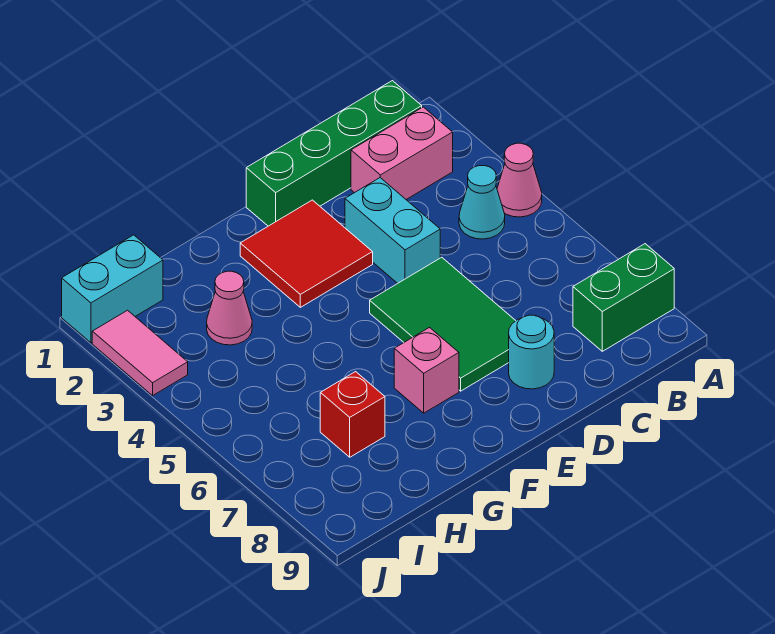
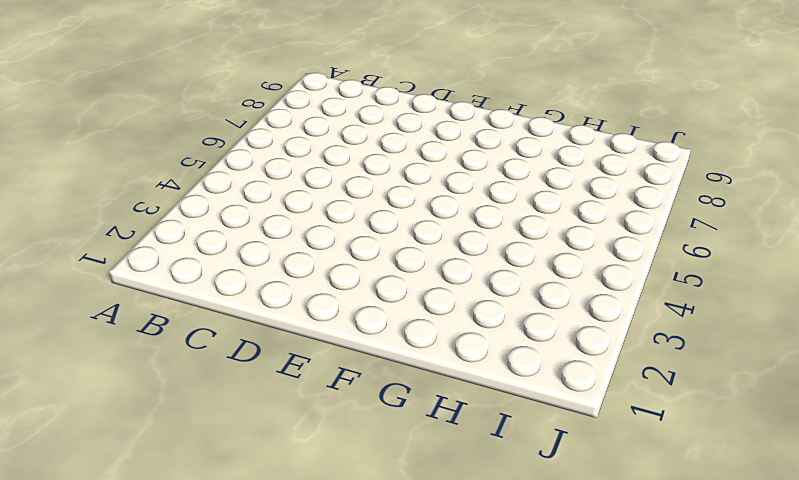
none -> pink cone A4 level 1
none -> green brick A8:B8 level 1
none -> green brick B1:E1 level 1

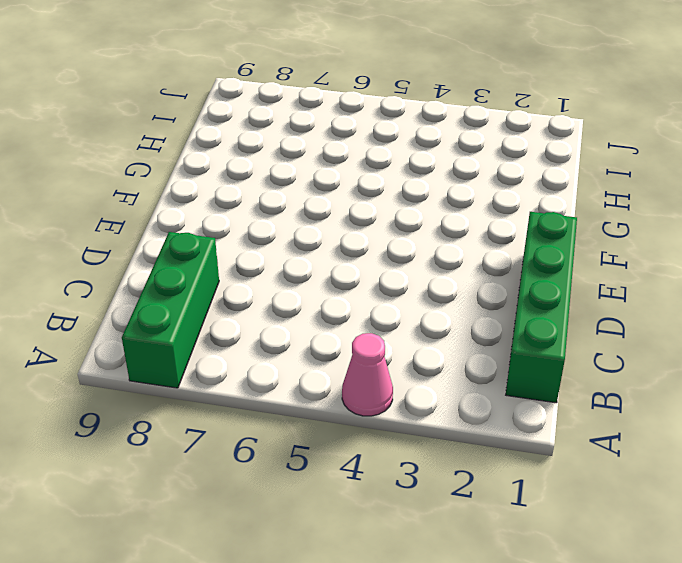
green brick A8:C8 level 1 -> green brick A8:B8 level 1
none -> pink brick B2:C2 level 1
none -> cyan cone B4 level 1
none -> cyan brick D3:D4 level 1

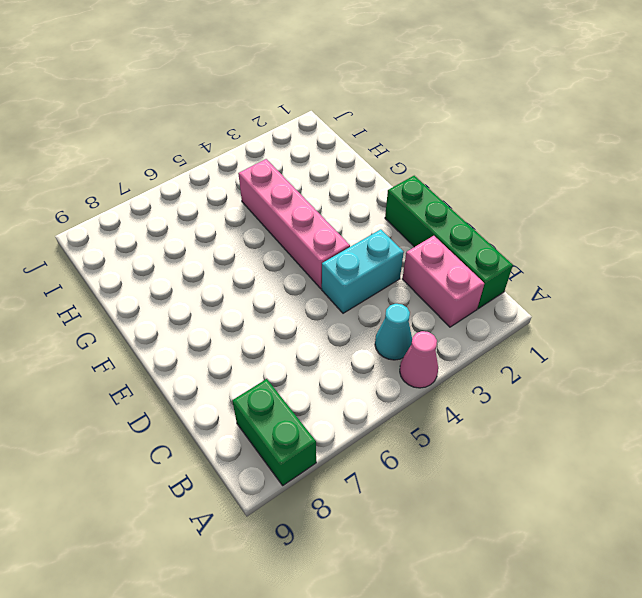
pink brick E4:H4 level 1 -> none
none -> green tile D5:E7 level 1
none -> cyan round brick D8 level 1
none -> red tile E2:F3 level 1

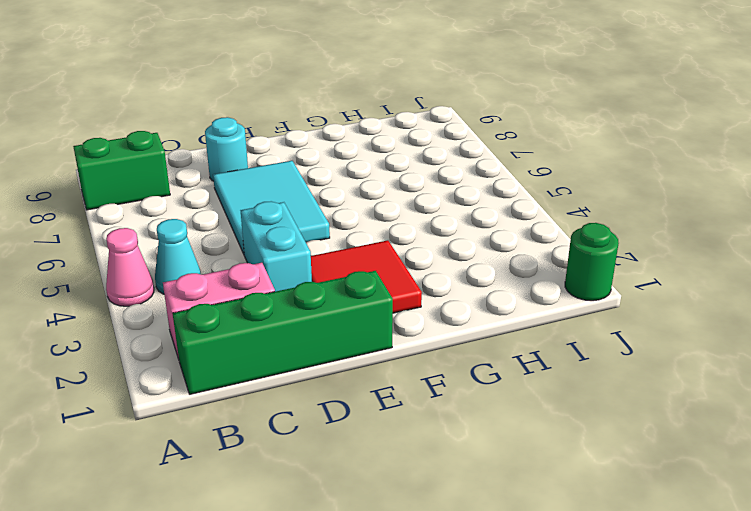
cyan tile D5:E7 level 1 -> green tile D5:E7 level 1
green round brick J1 level 1 -> cyan brick I1:J1 level 1
none -> pink brick F7 level 1
none -> pink cone H3 level 1
none -> red brick H7 level 1

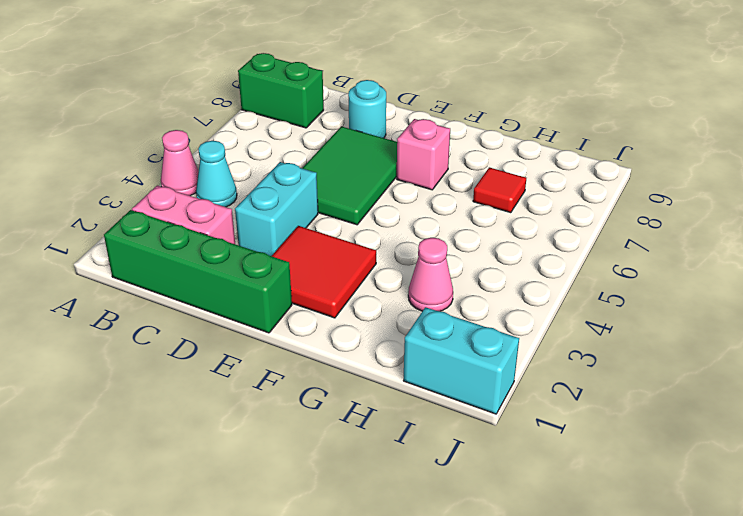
red tile H7 level 1 -> red brick H7 level 1
none -> pink tile J2:J3 level 1

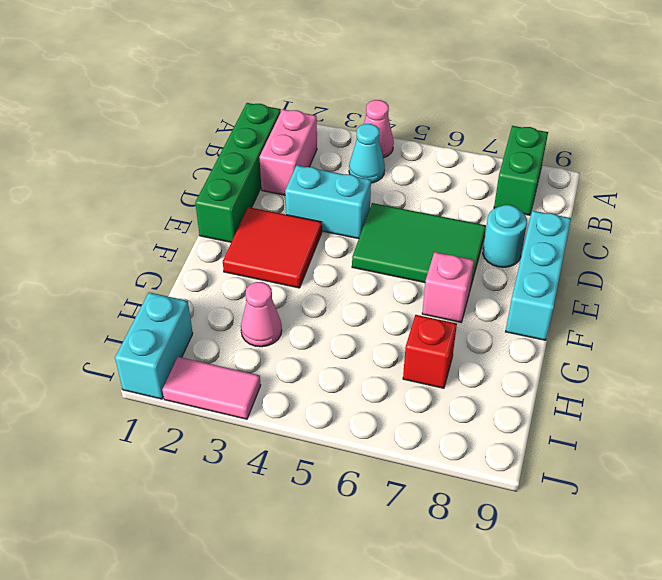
cyan brick D9:F9 level 1 -> none

